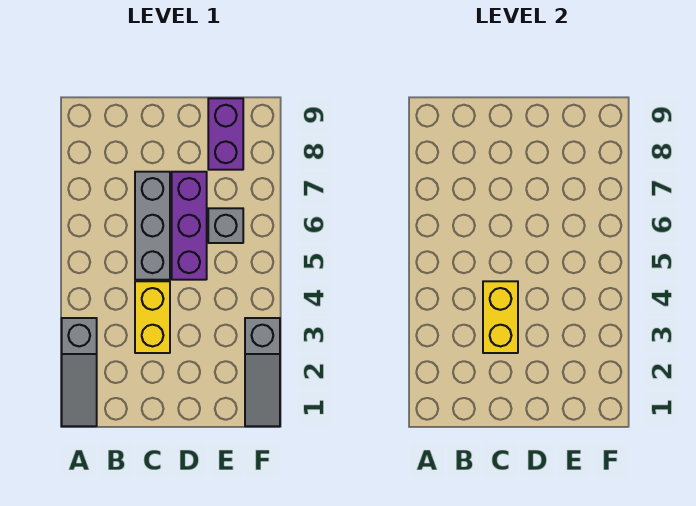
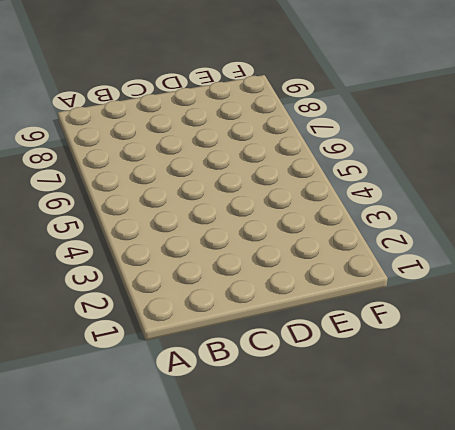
none -> grey slope A1:A3 level 1 top 3
none -> yellow brick C3:C4 level 1

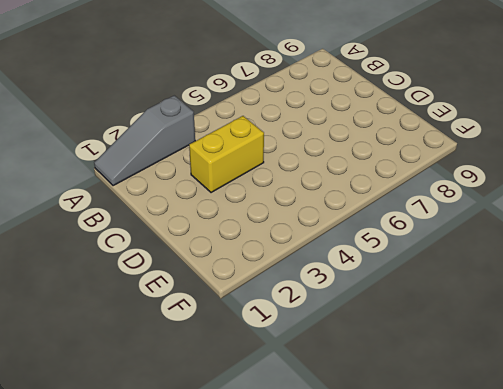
none -> grey brick C5:C7 level 1
none -> purple brick D5:D7 level 1

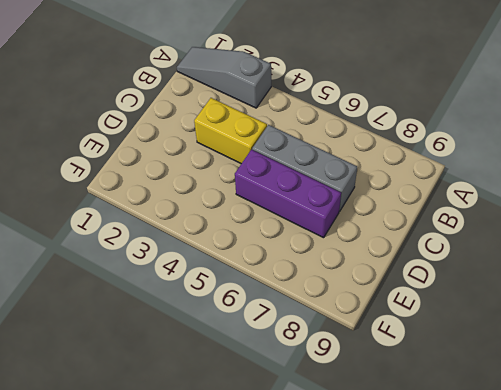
none -> grey brick E6 level 1
none -> purple brick E8:E9 level 1

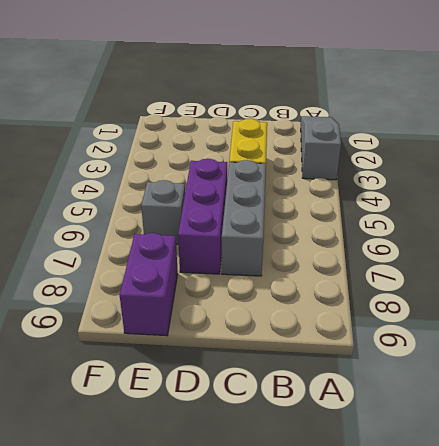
none -> grey slope F1:F3 level 1 top 3
none -> yellow brick C3:C4 level 2

